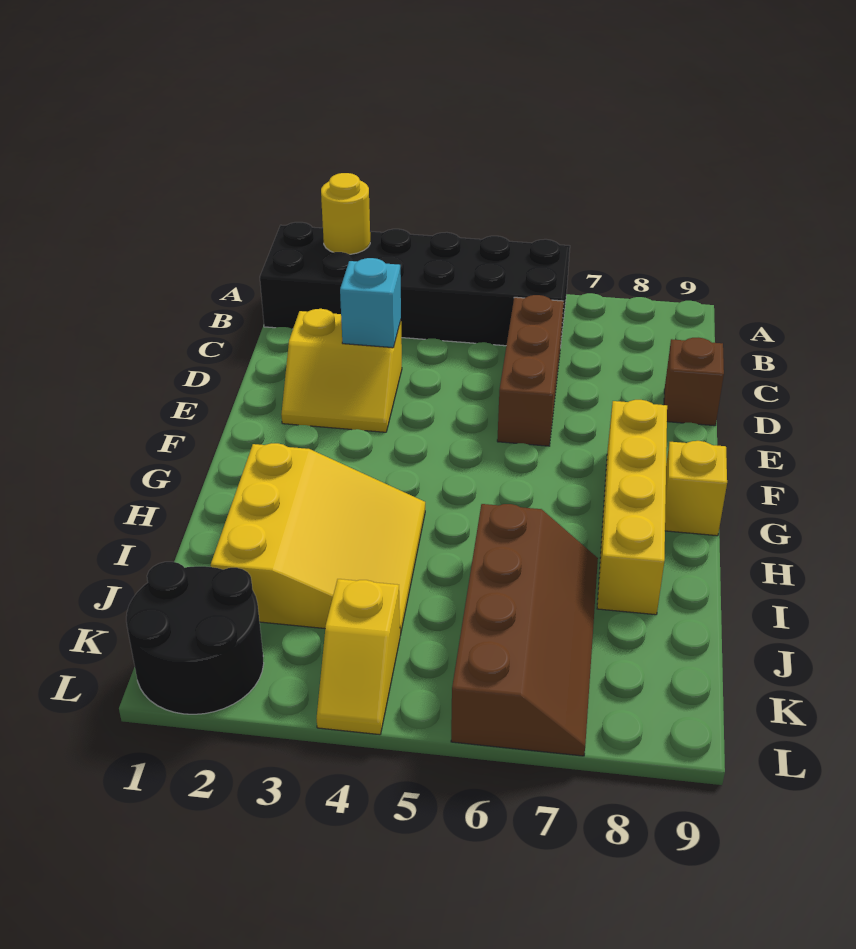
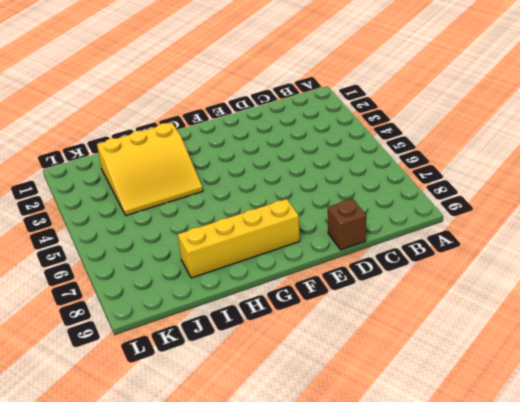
none -> black brick A1:B6 level 1
none -> brown brick C6:E6 level 1
none -> yellow slope D2:E3 level 1 top D

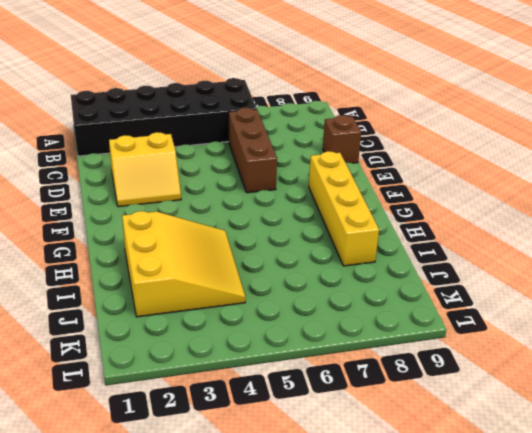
none -> yellow brick G9 level 1
none -> brown slope I6:L7 level 1 top 6
none -> black round brick K1:L2 level 1

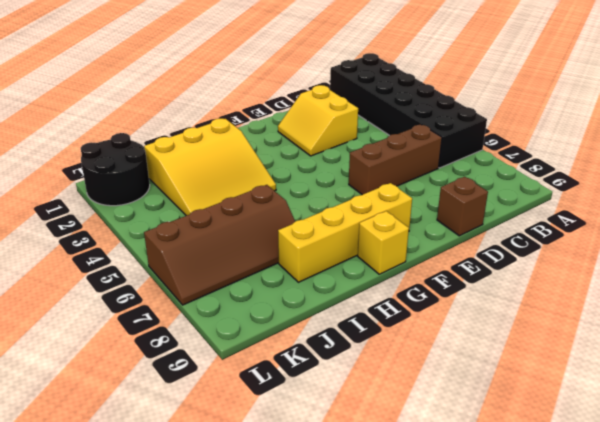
none -> yellow slope K4:L4 level 1 top K
none -> yellow round brick A2 level 2
none -> cyan brick D3 level 2

